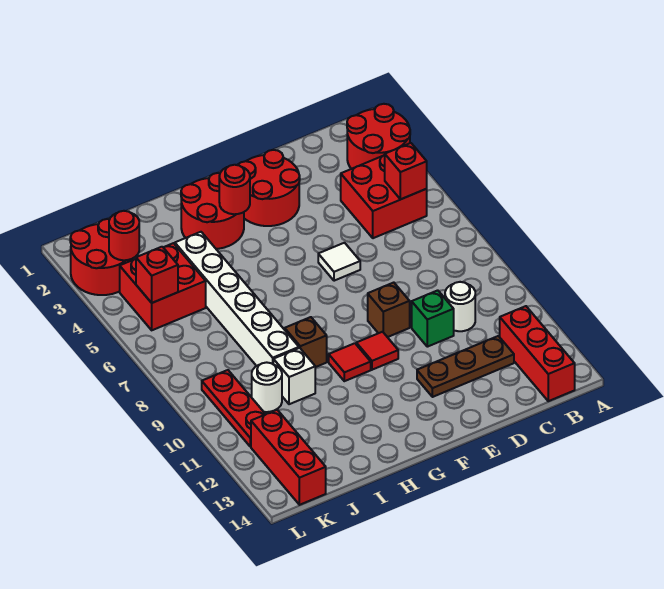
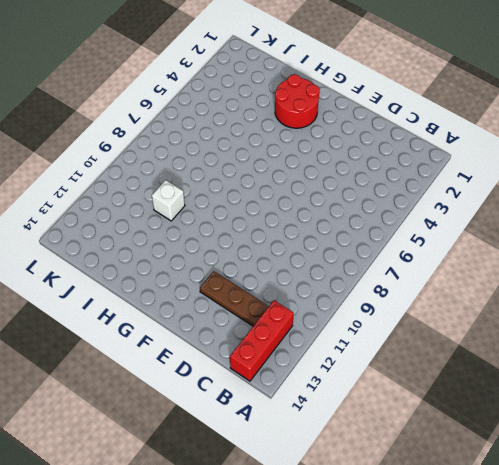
none -> red round brick A2:B3 level 1
none -> red brick B4:C5 level 1
none -> white round brick C10 level 1

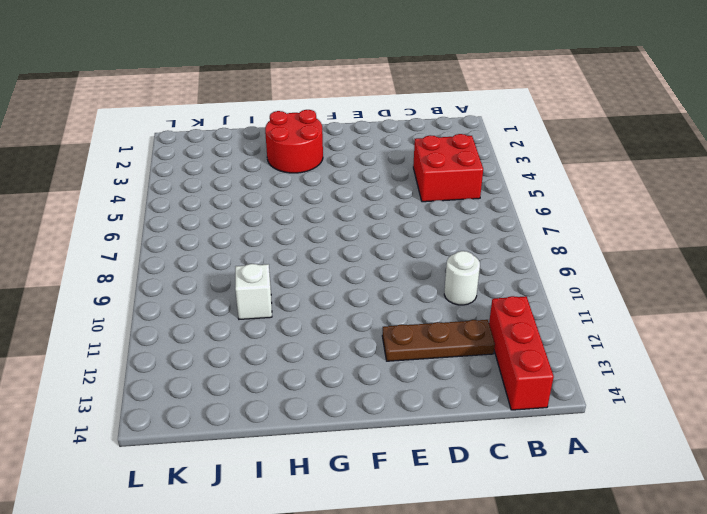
none -> red round brick A2:B3 level 1
none -> green brick D10 level 1
none -> red round brick E2:F3 level 1

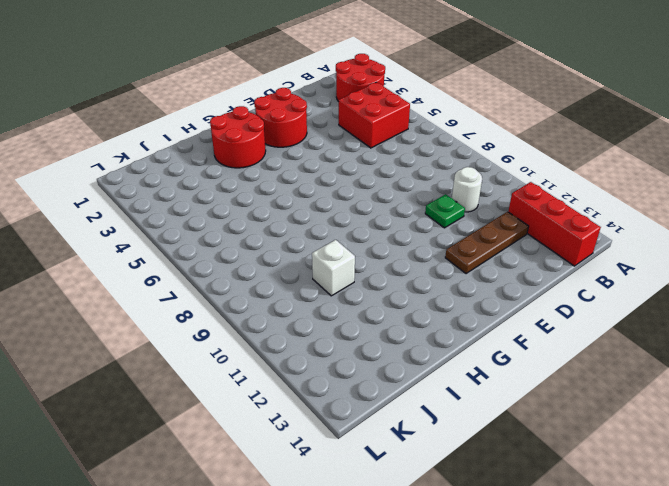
green plate D10 level 1 -> green brick D10 level 1
none -> white tile E6 level 1
none -> brown brick E9 level 1
none -> red tile F10 level 1

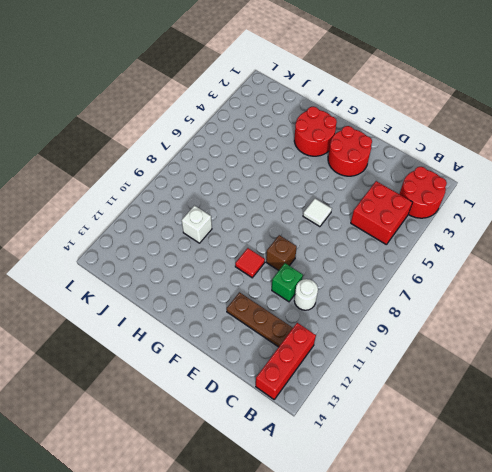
none -> red tile G10 level 1
none -> brown brick H9 level 1
none -> white brick I4:I9 level 1

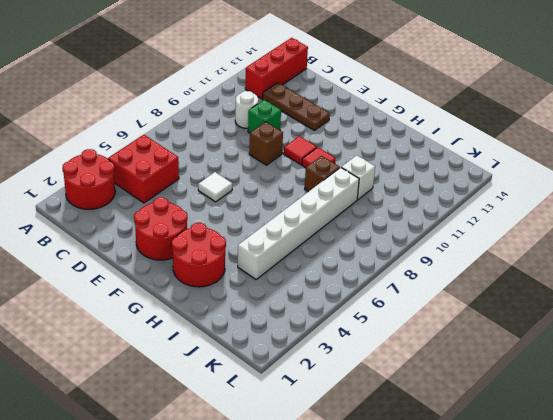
none -> red brick J4:K5 level 1
none -> white round brick J10 level 1
none -> red round brick K2:L3 level 1

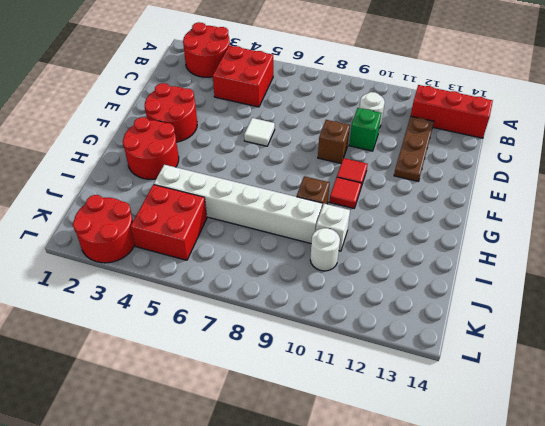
none -> red plate K9:K11 level 1
none -> red brick K12:K14 level 1
none -> red brick B5 level 2

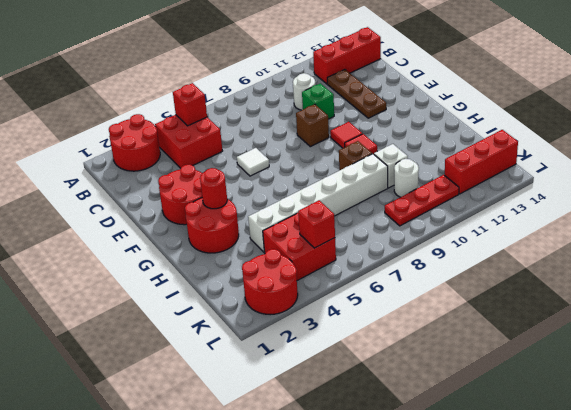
none -> red round brick K3 level 2

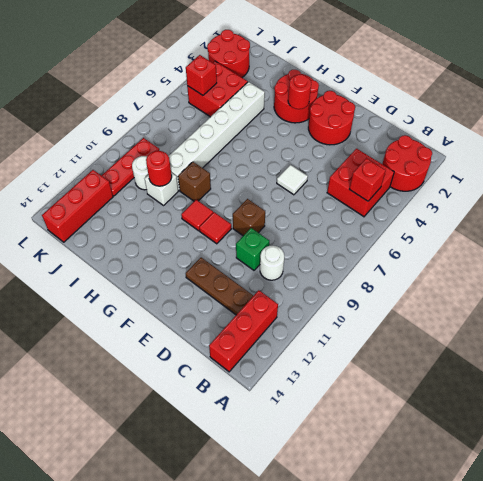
red round brick I10 level 2 -> red round brick K3 level 2

